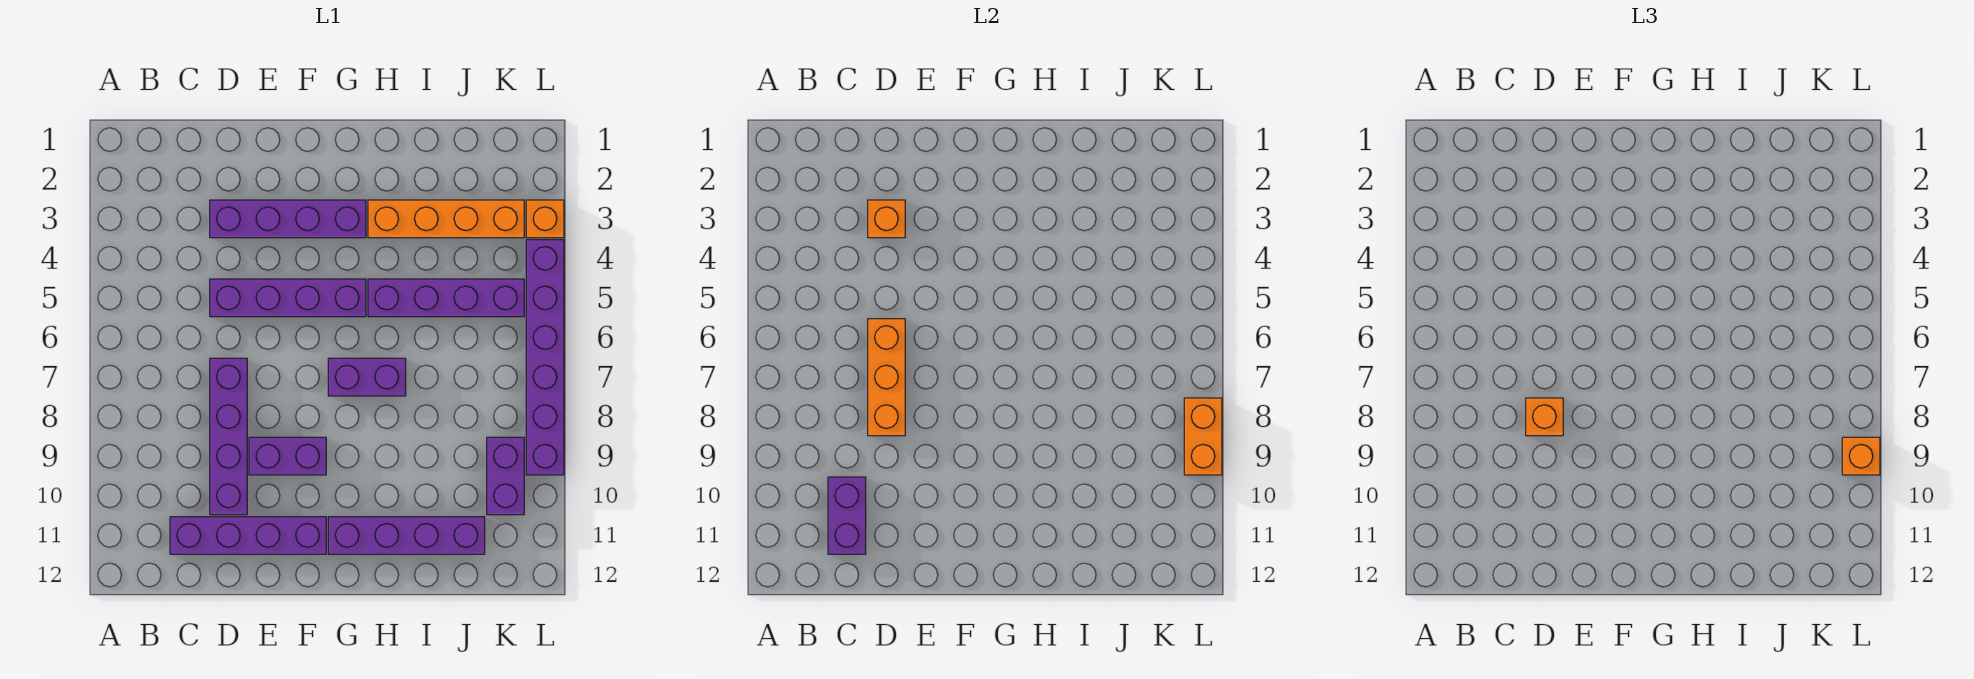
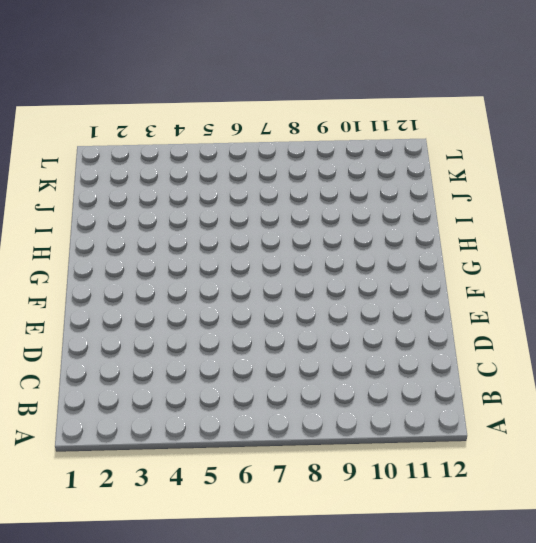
none -> purple brick C11:F11 level 1
none -> purple brick D3:G3 level 1
none -> purple brick D5:G5 level 1

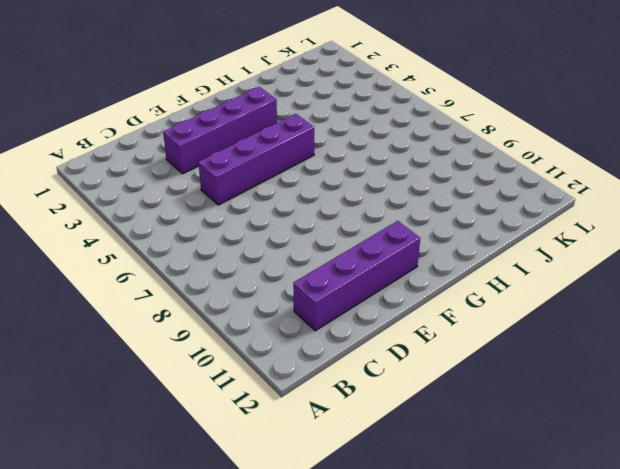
none -> purple brick D7:D10 level 1
none -> purple brick E9:F9 level 1
none -> purple brick G7:H7 level 1

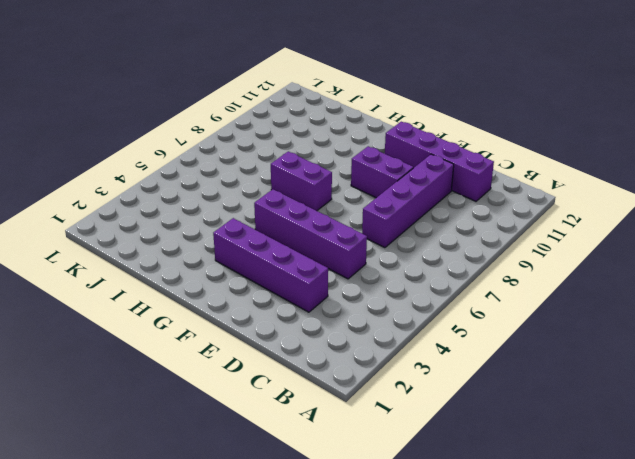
none -> purple brick G11:J11 level 1
none -> orange brick H3:K3 level 1
none -> purple brick H5:K5 level 1

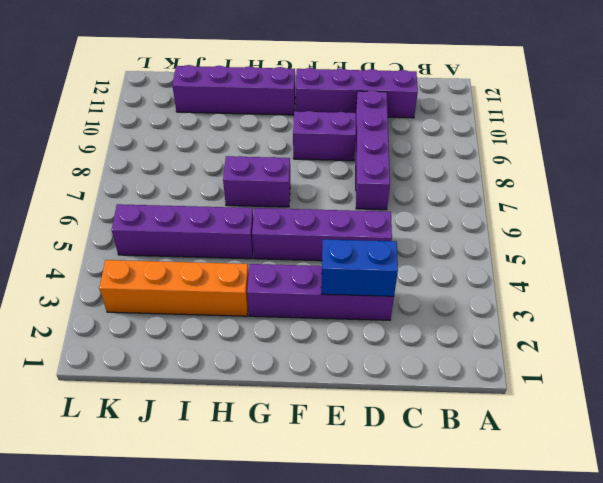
blue brick D3:E3 level 2 -> orange brick D3 level 2
none -> purple brick K9:K10 level 1
none -> orange brick L3 level 1
none -> purple brick L4:L9 level 1

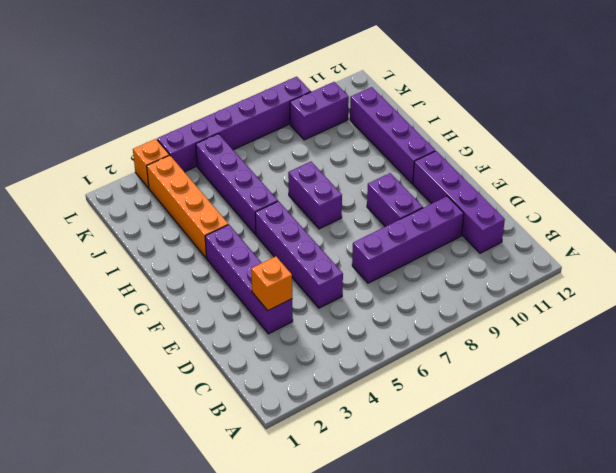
none -> purple brick C10:C11 level 2
none -> orange brick D6:D8 level 2
none -> orange brick L8:L9 level 2

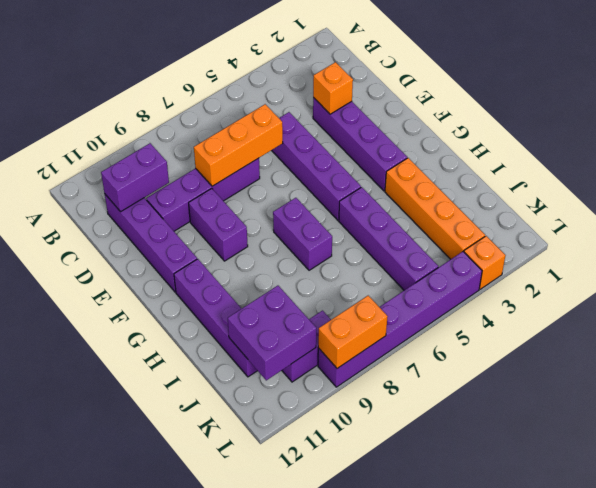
purple brick J10:K11 level 2 -> none
none -> orange brick D8 level 3
none -> orange brick L9 level 3

